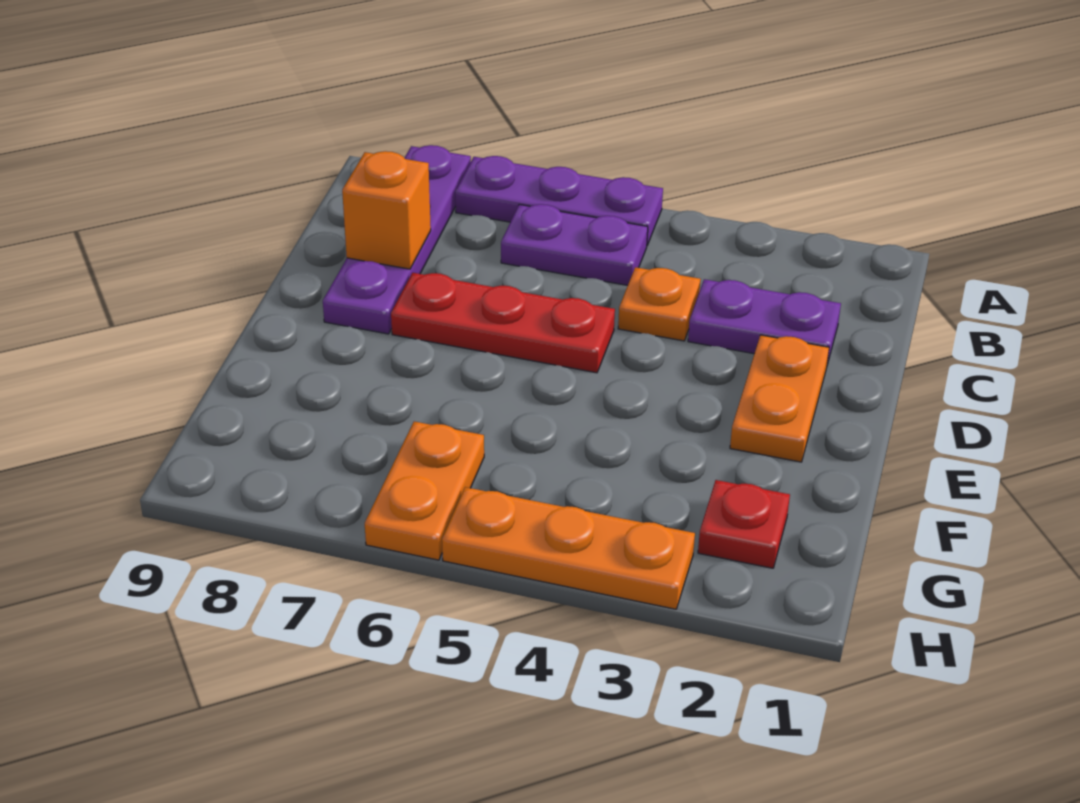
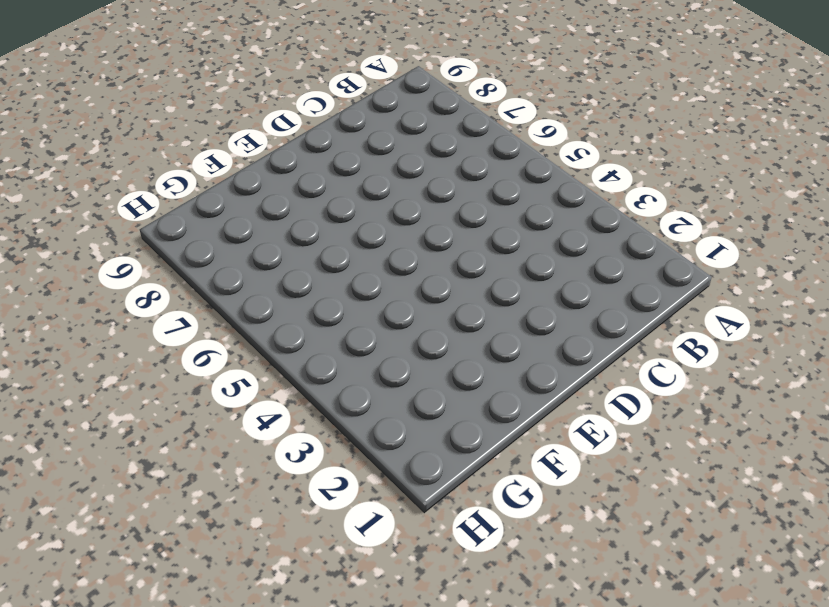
none -> purple plate A5:A7 level 1
none -> purple plate A8:D8 level 1

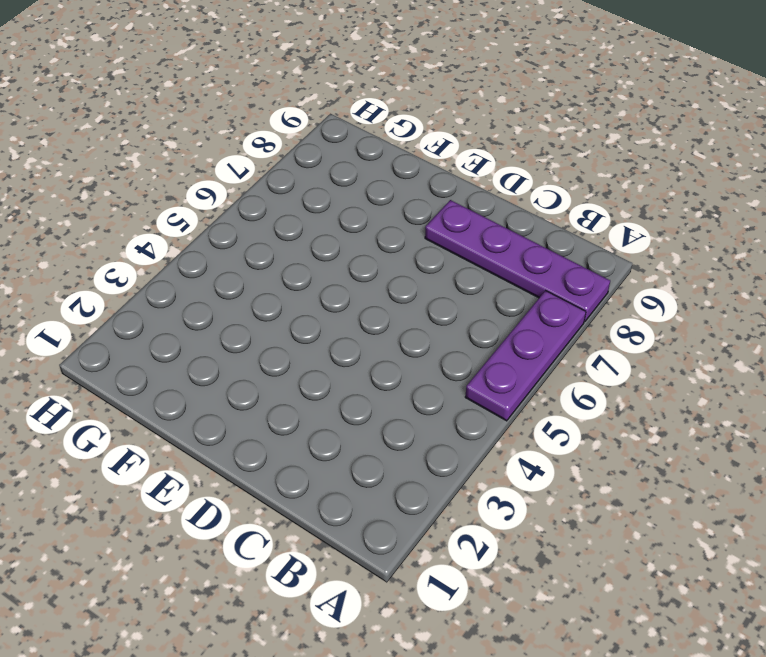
none -> purple plate B5:B6 level 1
none -> purple plate C2:C3 level 1

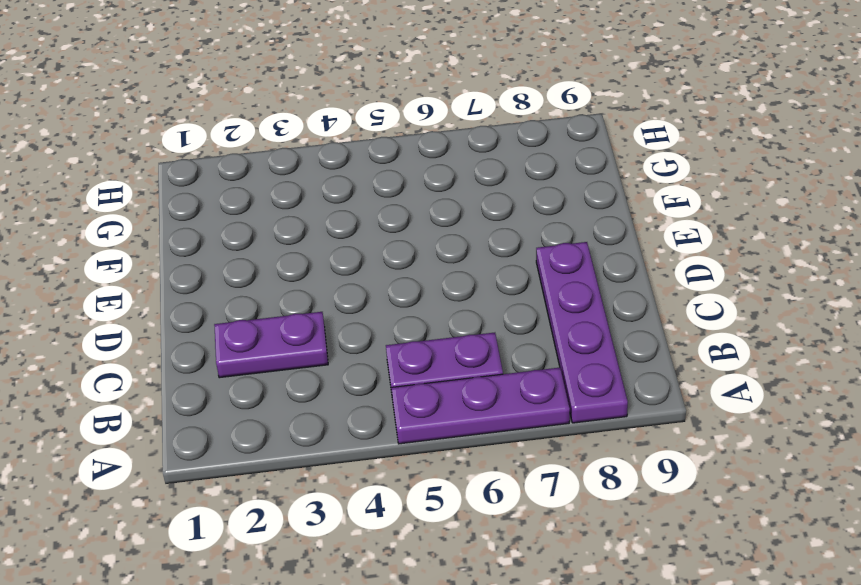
none -> orange plate C4 level 1
none -> orange plate D2:E2 level 1

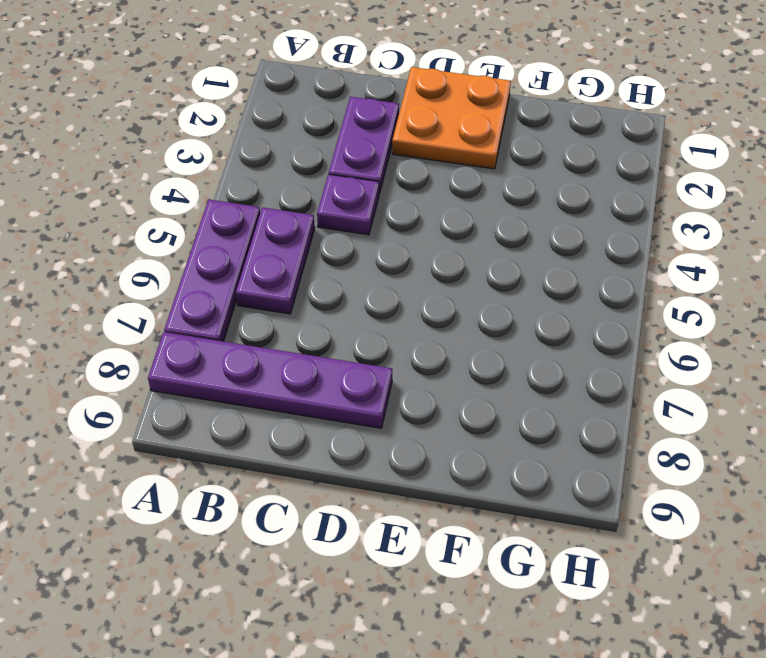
purple plate C4 level 1 -> orange plate C4 level 1
orange plate D1:E2 level 1 -> orange plate D2:E2 level 1
none -> red plate D5:D7 level 1
none -> red plate G2 level 1

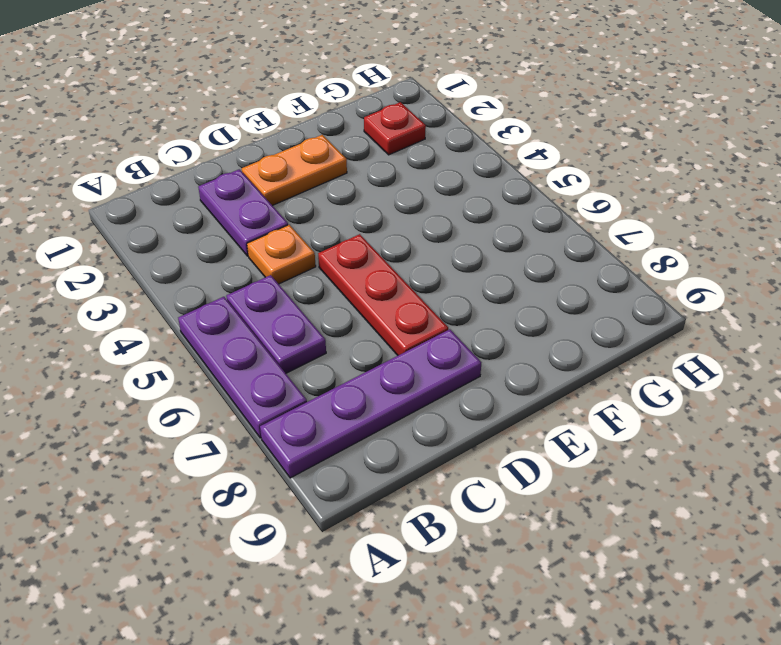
none -> orange plate G6:H6 level 1
none -> orange plate H3:H5 level 1

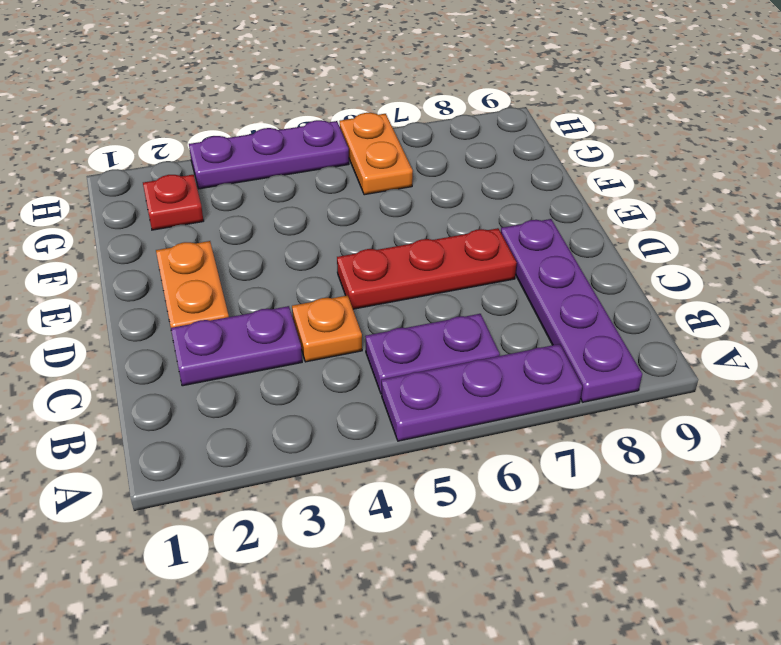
purple plate H3:H5 level 1 -> orange plate H3:H5 level 1
none -> orange brick C8 level 2

